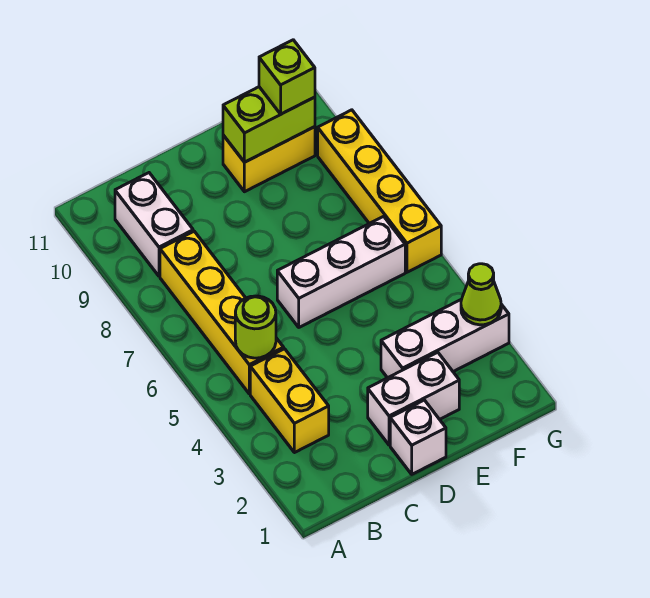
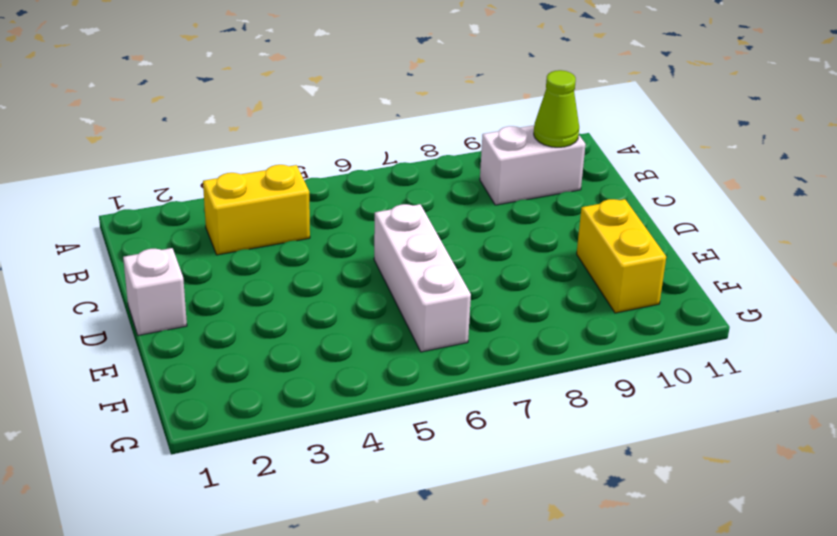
lime cone B10 level 2 -> lime cone G3 level 2
none -> yellow brick B5:B8 level 1
none -> white brick D2:E2 level 1
none -> white brick E3:G3 level 1

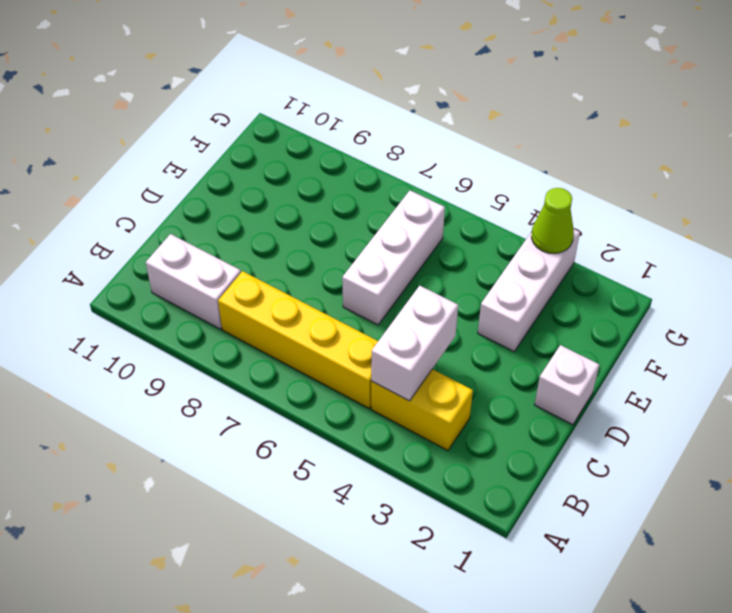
white brick B4:C4 level 2 -> white brick D2:E2 level 1
none -> yellow brick E10:F10 level 1
none -> yellow brick G6:G9 level 1
none -> lime round brick B5 level 2

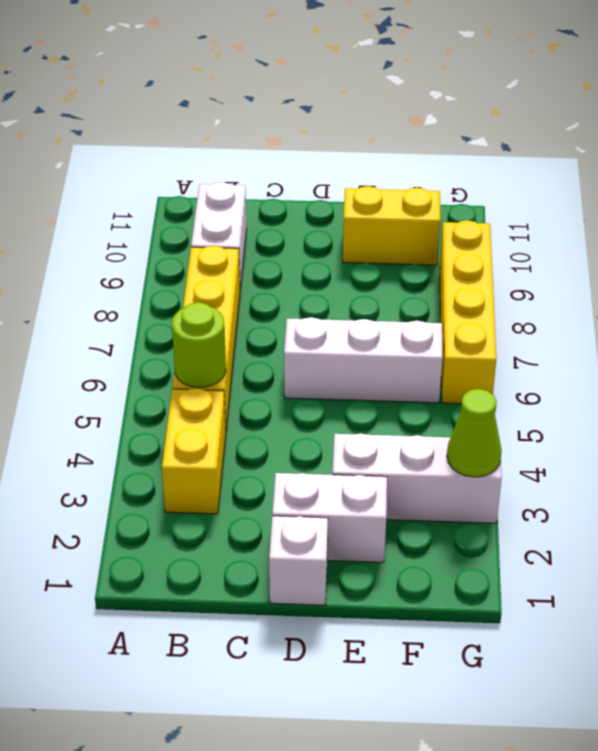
none -> lime brick E10:F10 level 2
none -> lime brick F10 level 3

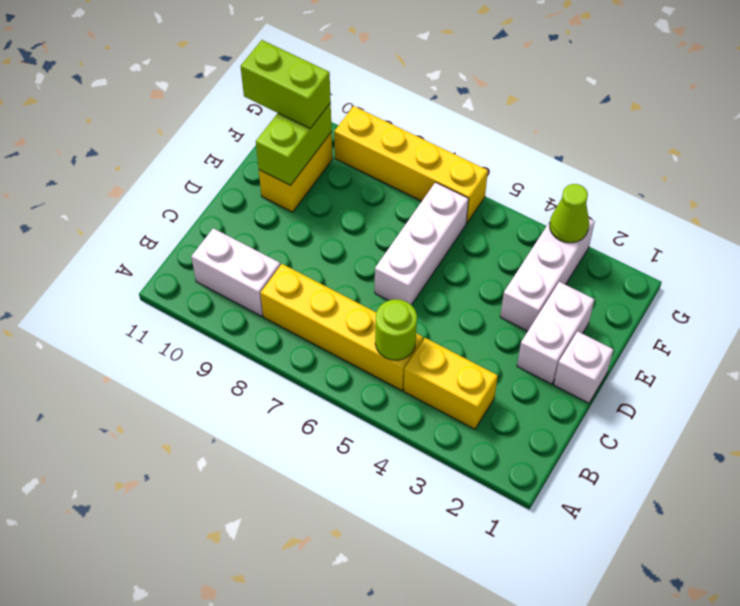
lime brick F10:F11 level 3 -> lime brick F10 level 3

